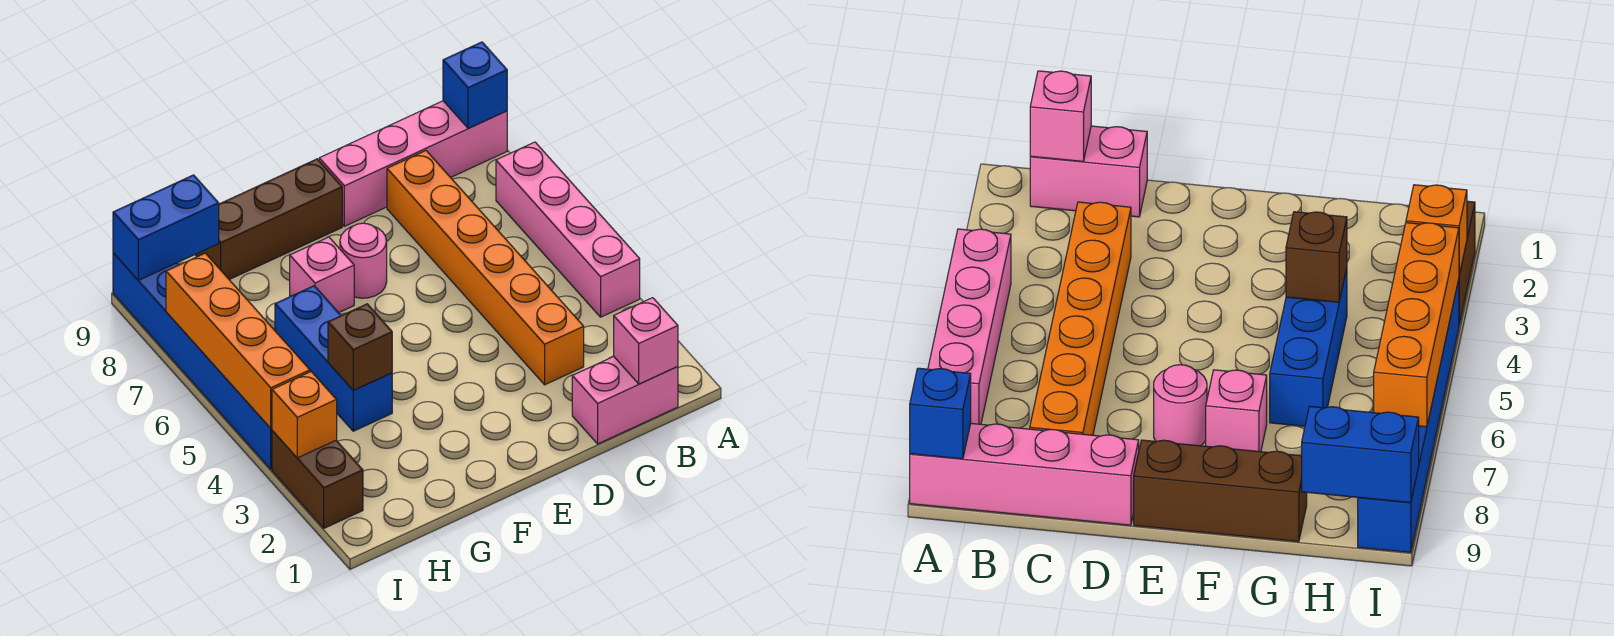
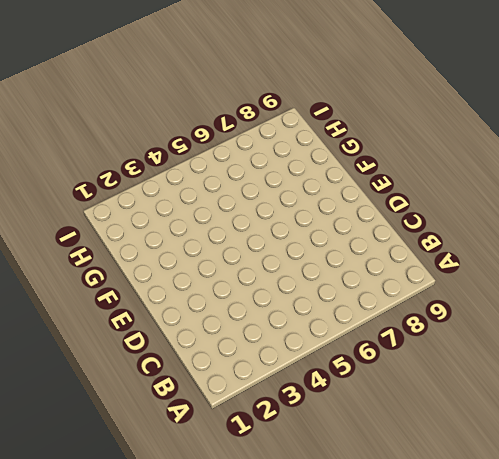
none -> pink brick A4:A7 level 1
none -> pink brick A9:D9 level 1
none -> pink brick B1:C1 level 1

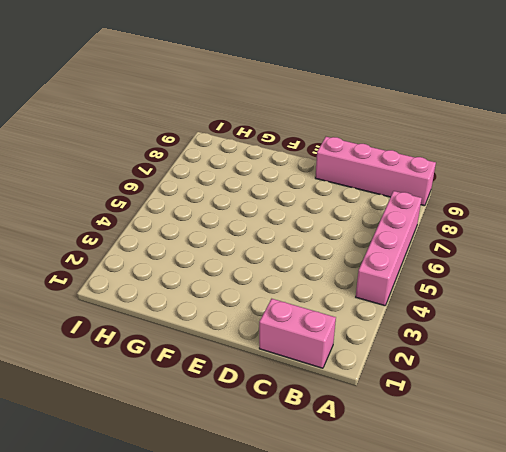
none -> orange brick C3:C8 level 1
none -> pink round brick E7 level 1
none -> brown brick E9:G9 level 1

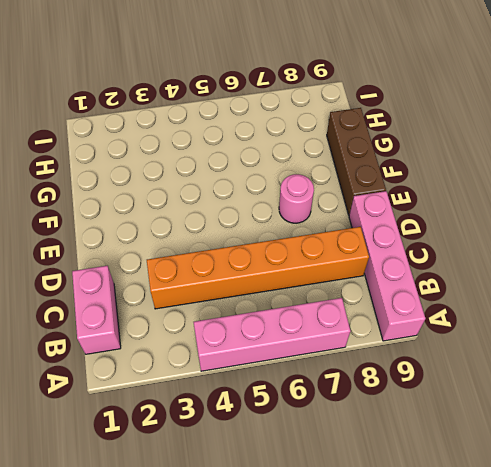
none -> pink brick F7 level 1
none -> blue brick G4:G6 level 1
none -> brown brick I2:I3 level 1

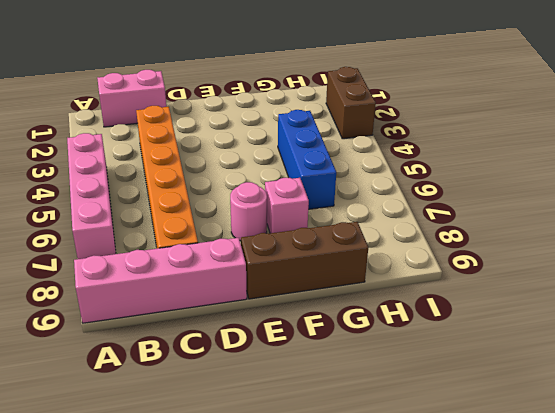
none -> blue brick I4:I9 level 1
none -> blue brick A9 level 2
none -> pink brick B1 level 2

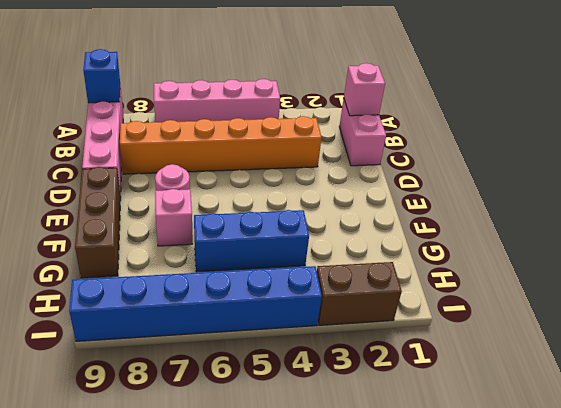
none -> brown brick G4 level 2
none -> blue brick H9:I9 level 2
none -> orange brick I3 level 2

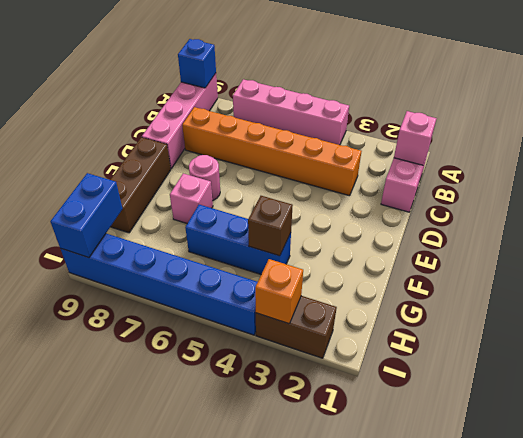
none -> orange brick I4:I7 level 2

